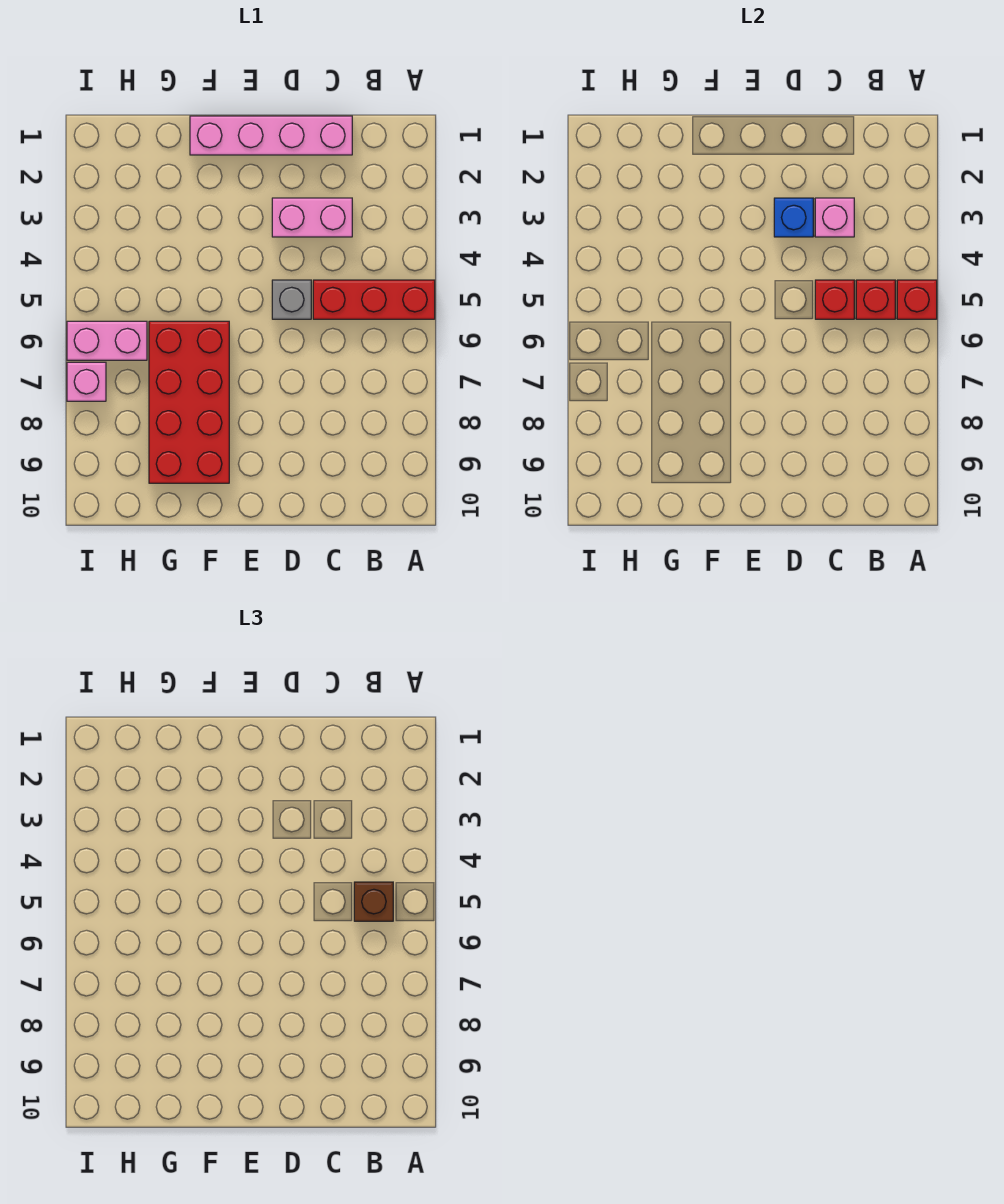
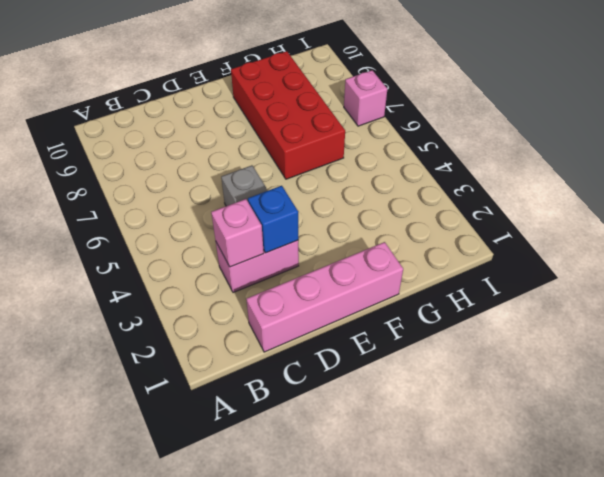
none -> red brick A5:C5 level 1
none -> pink brick H6:I6 level 1
none -> red brick A5 level 2

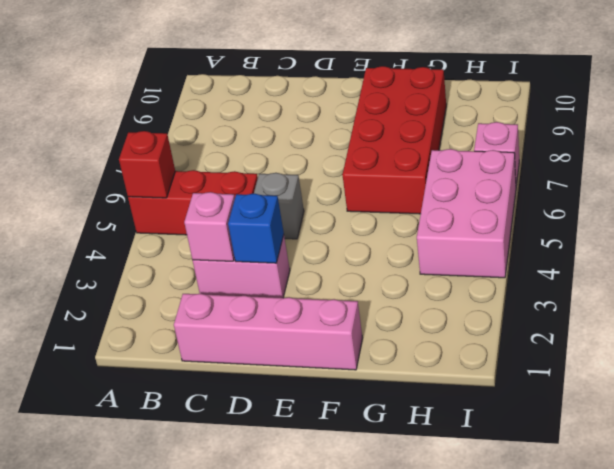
pink brick H4:I6 level 1 -> pink brick H6:I6 level 1
none -> red brick B5 level 2
none -> red brick C5 level 2
none -> brown brick B5 level 3

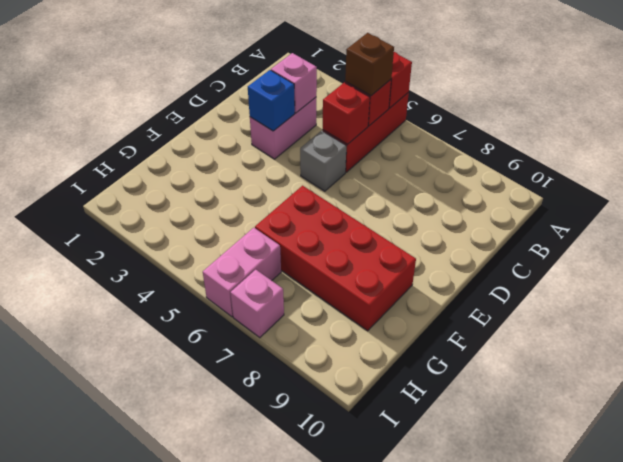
none -> pink brick C1:F1 level 1

